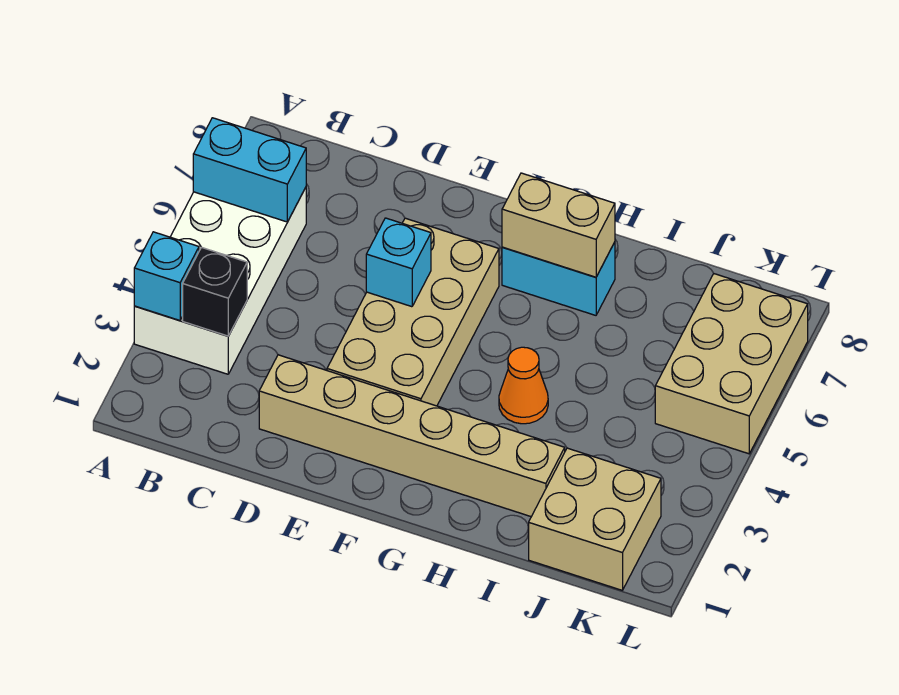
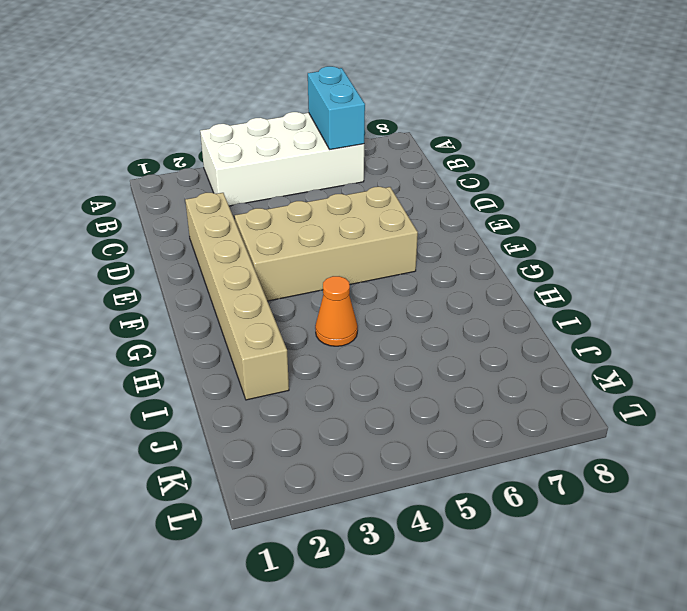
none -> cyan brick G7:H7 level 1
none -> tan brick J1:K2 level 1
none -> tan brick K5:L7 level 1

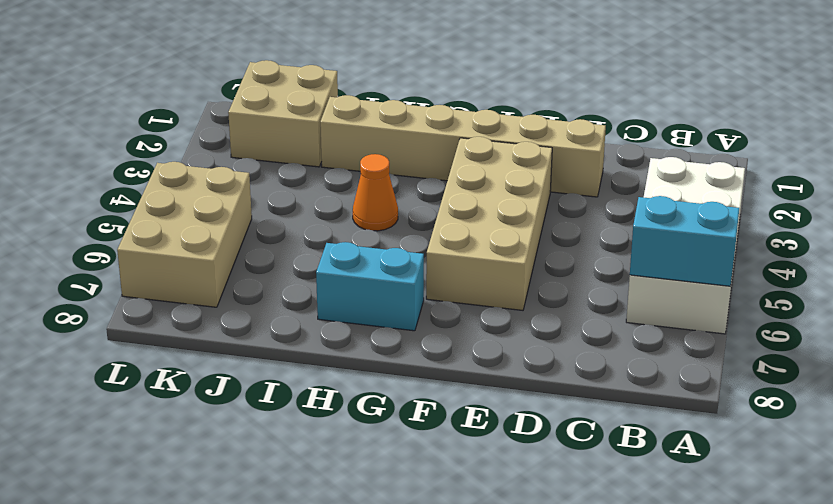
none -> cyan brick A3 level 2
none -> black brick B3 level 2
none -> cyan brick E5 level 2

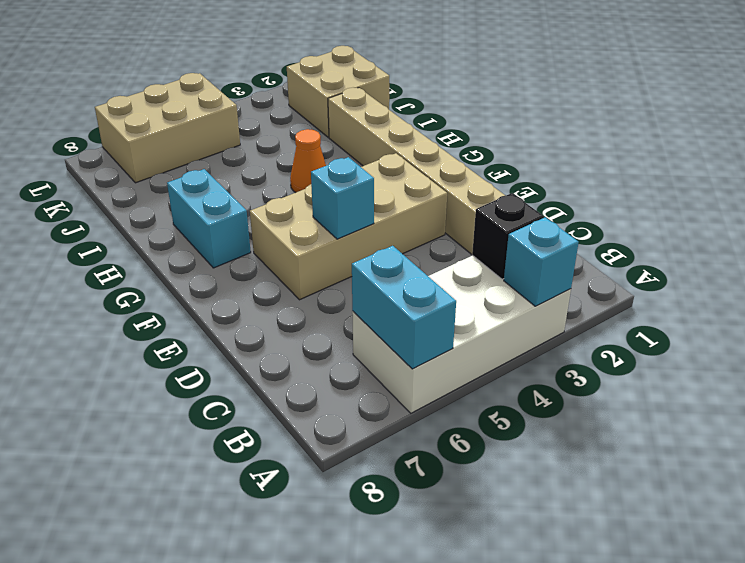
none -> tan brick G7:H7 level 2

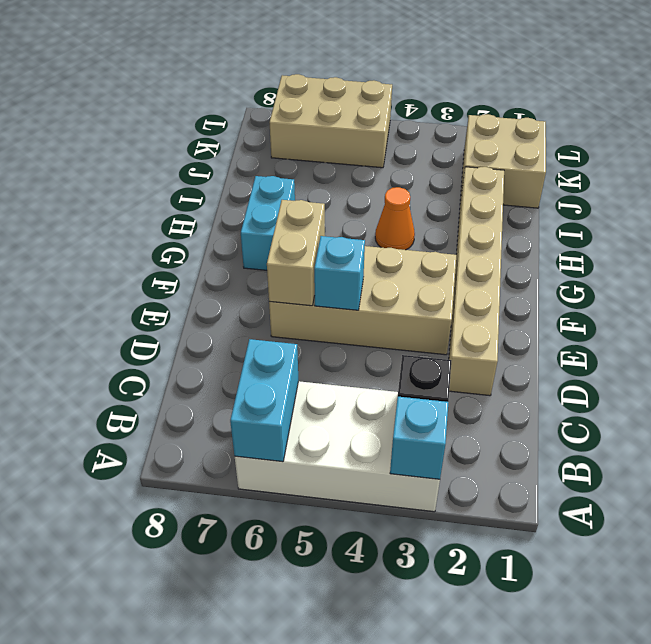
tan brick E6:F6 level 2 -> tan brick G7:H7 level 2

